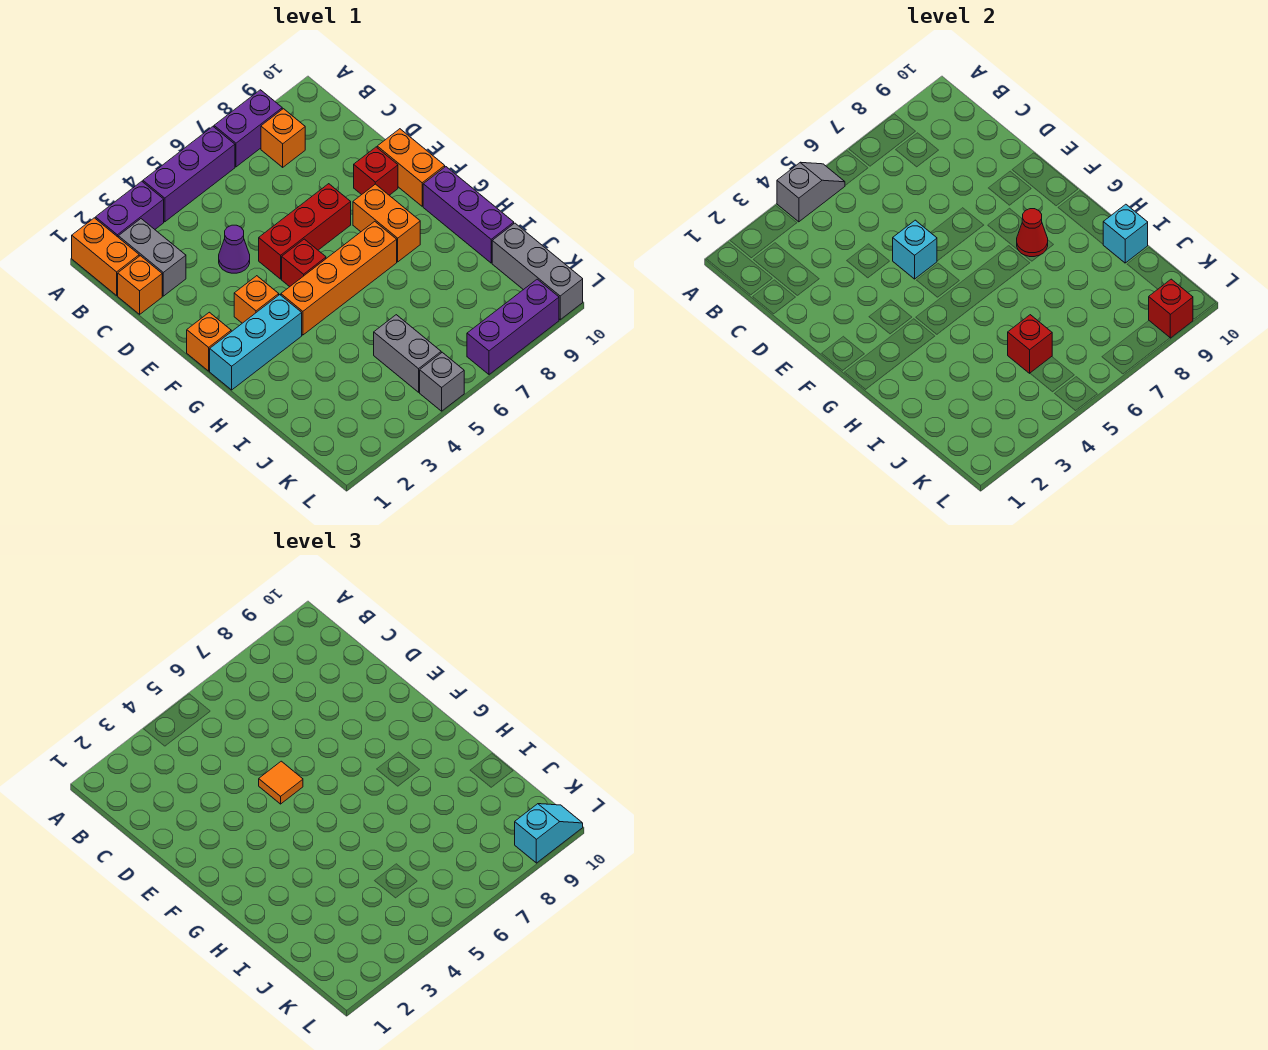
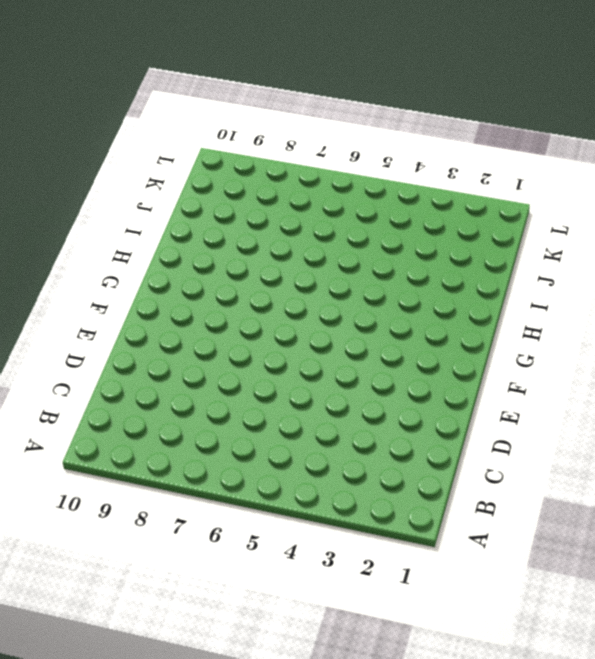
none -> orange brick A1:B1 level 1
none -> purple brick A2:A3 level 1
none -> purple brick A4:A6 level 1
none -> purple brick A7:A8 level 1

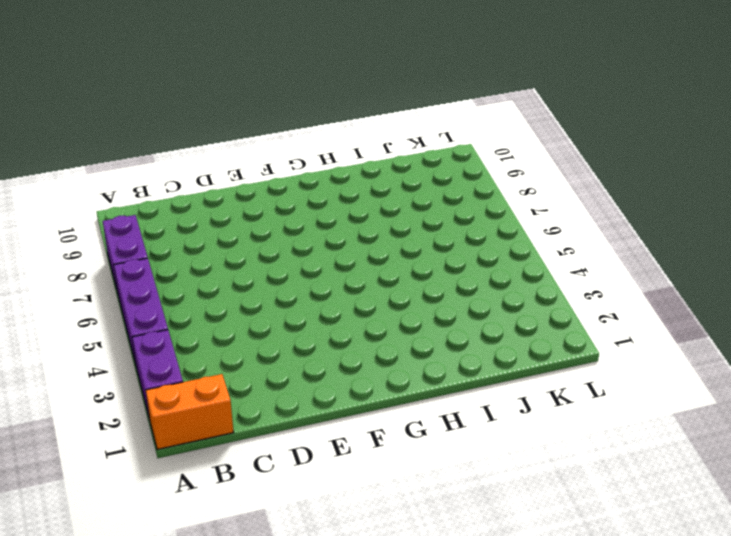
none -> grey brick B2:C2 level 1
none -> orange brick B8 level 1
none -> orange brick C1 level 1
none -> purple cone D4 level 1

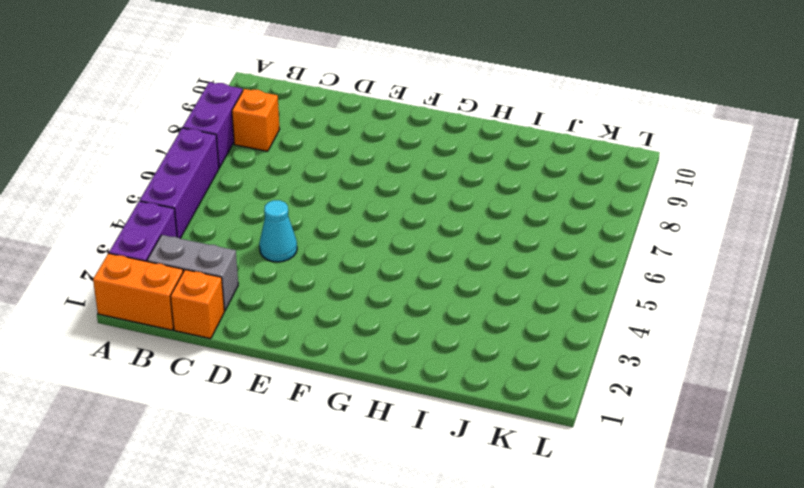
cyan cone D4 level 1 -> purple cone D4 level 1
none -> red brick E5:E7 level 1
none -> red brick E9 level 1
none -> orange brick E10:F10 level 1
none -> orange brick F1 level 1

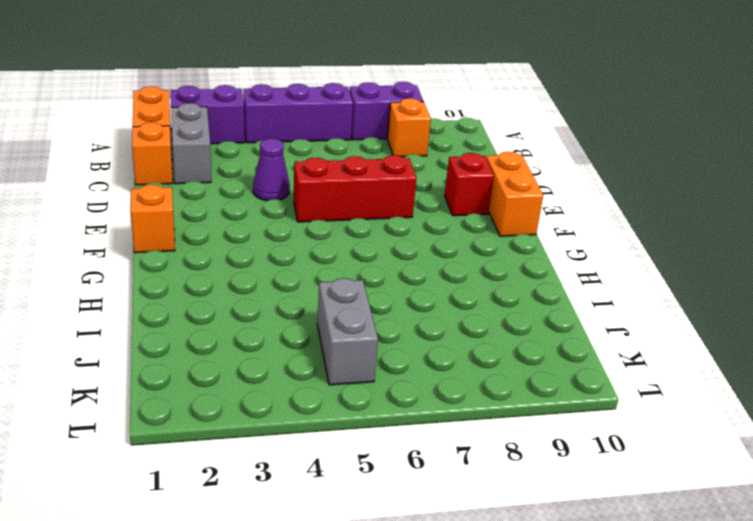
none -> orange brick F3 level 1
none -> red brick F5 level 1
none -> orange brick F8:G8 level 1
none -> cyan brick G1:G3 level 1

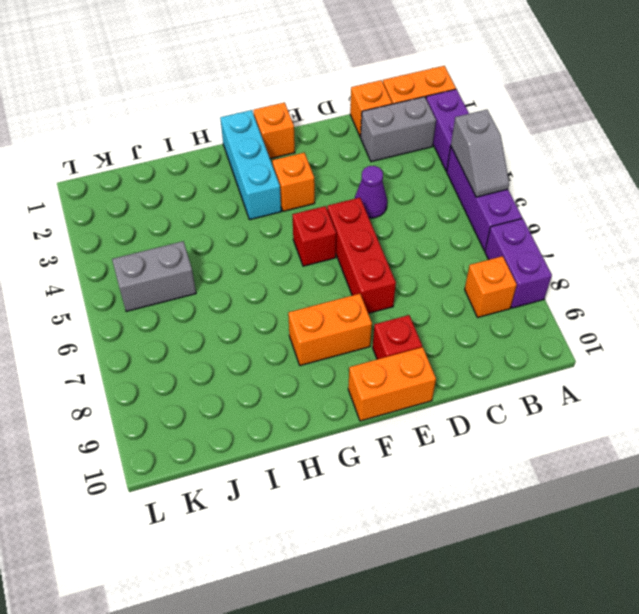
none -> orange brick G4:G7 level 1
none -> purple brick G10:I10 level 1
none -> grey brick J10:L10 level 1
none -> grey brick L5 level 1

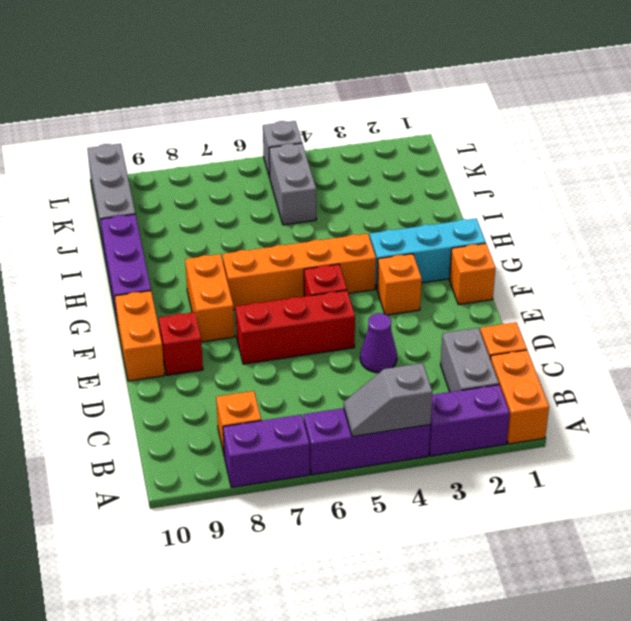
none -> purple brick L7:L9 level 1
none -> cyan brick E5 level 2
none -> red cone G8 level 2
none -> cyan brick I10 level 2

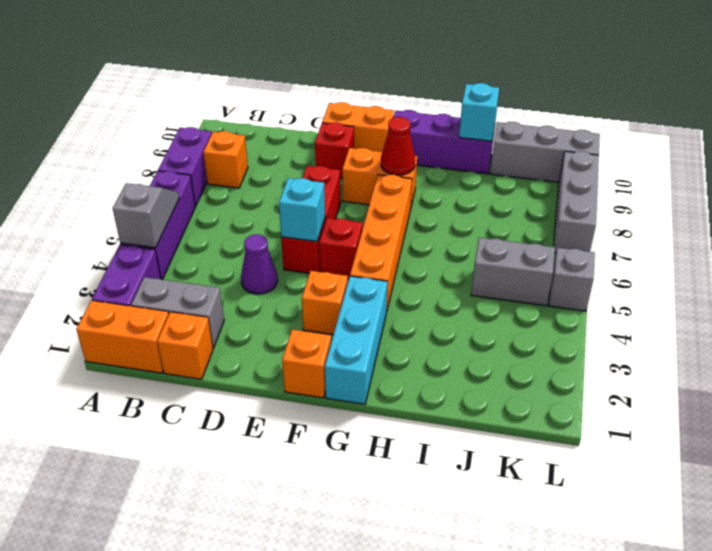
grey brick L7:L9 level 1 -> purple brick L7:L9 level 1
none -> red brick J5 level 2
none -> red brick L9 level 2
none -> orange tile E5 level 3
none -> cyan slope L9:L10 level 3 top 9

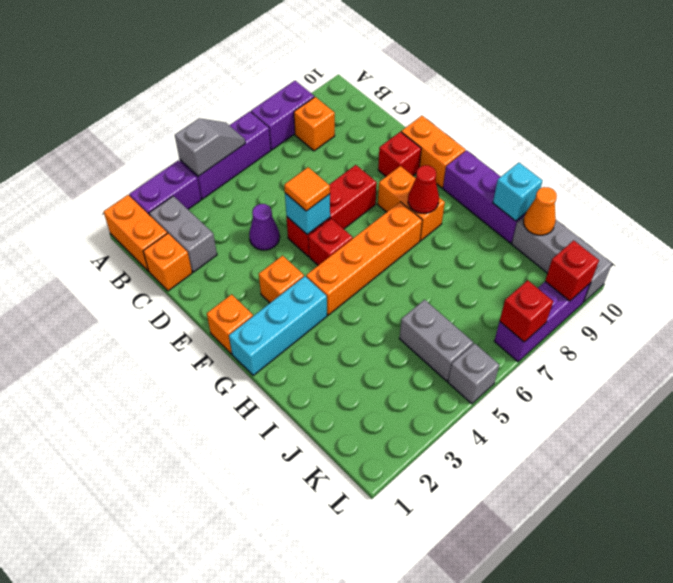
orange cone J10 level 2 -> none
red brick L7 level 2 -> red brick J5 level 2
none -> cyan slope L9:L10 level 3 top 9

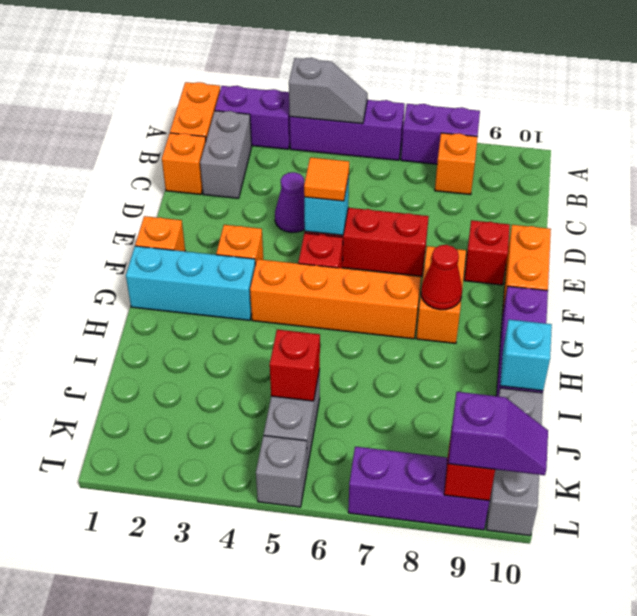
purple slope L9:L10 level 3 top 9 -> cyan slope L9:L10 level 3 top 9

